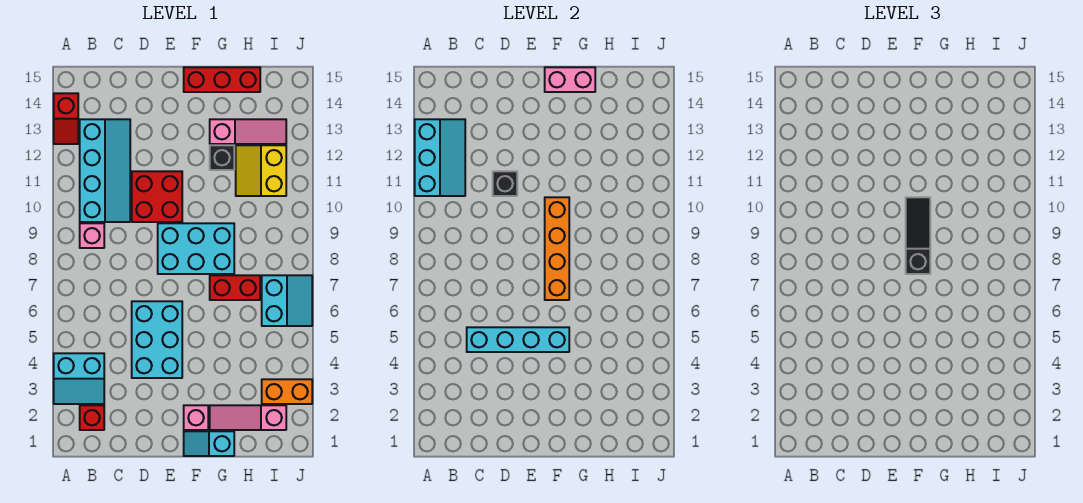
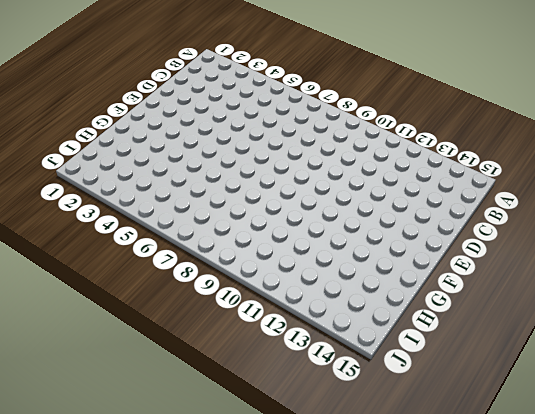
none -> cyan slope A3:B4 level 1 top 4
none -> red slope A13:A14 level 1 top 14
none -> red brick B2 level 1

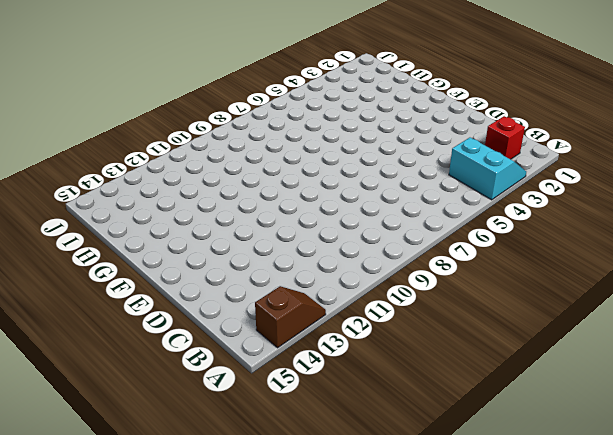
brown slope A13:A14 level 1 top 14 -> red slope A13:A14 level 1 top 14
none -> pink brick B9 level 1
none -> cyan slope B10:C13 level 1 top B
none -> cyan brick D4:E6 level 1

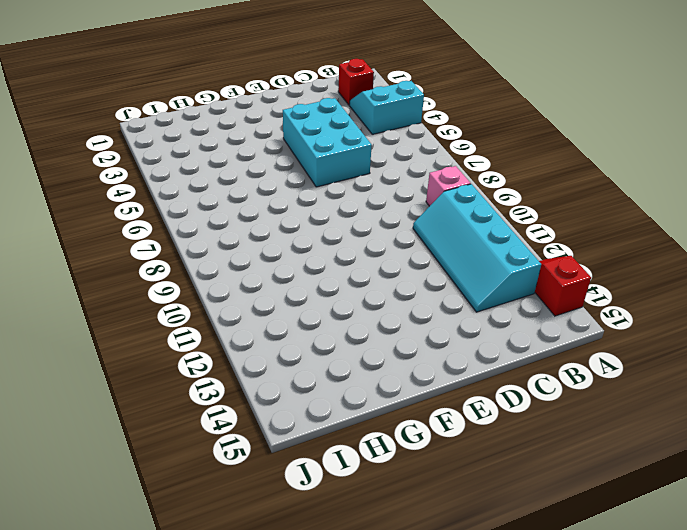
none -> red brick D10:E11 level 1
none -> cyan brick E8:G9 level 1
none -> cyan slope F1:G1 level 1 top G

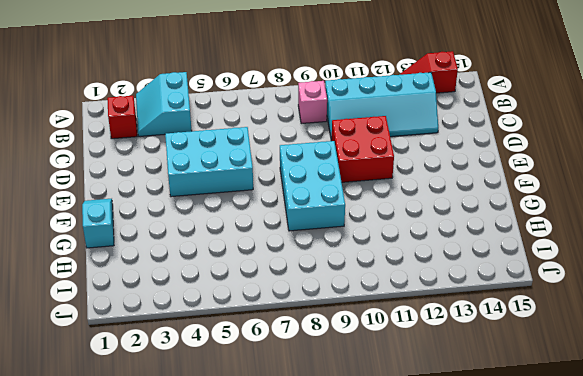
none -> pink brick F2 level 1
none -> red brick F15:H15 level 1
none -> pink slope G2:I2 level 1 top I

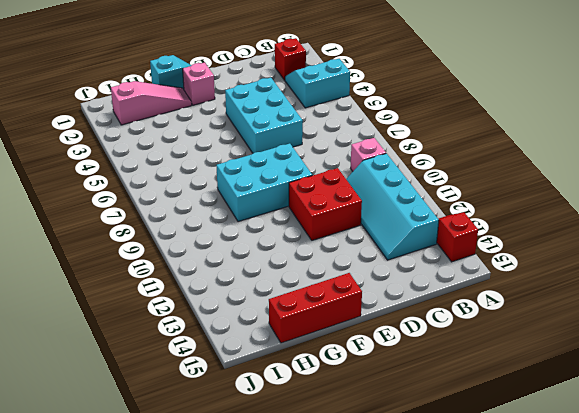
none -> red brick G7:H7 level 1
none -> black brick G12 level 1
none -> pink slope G13:I13 level 1 top G

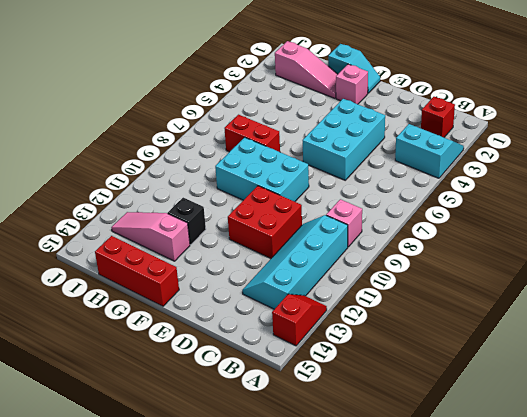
none -> yellow slope H11:I12 level 1 top I
none -> orange brick I3:J3 level 1
none -> cyan slope I6:J7 level 1 top I

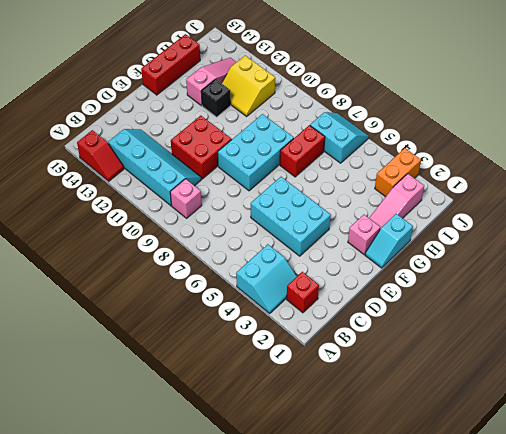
none -> cyan slope A11:B13 level 2 top A
none -> cyan brick C5:F5 level 2
none -> black brick D11 level 2

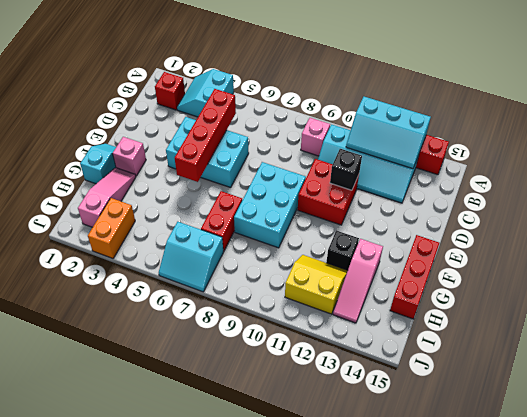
red brick C5:F5 level 2 -> cyan brick C5:F5 level 2
none -> orange brick F7:F10 level 2
none -> pink brick F15:G15 level 2
none -> black slope F8:F10 level 3 top 8

